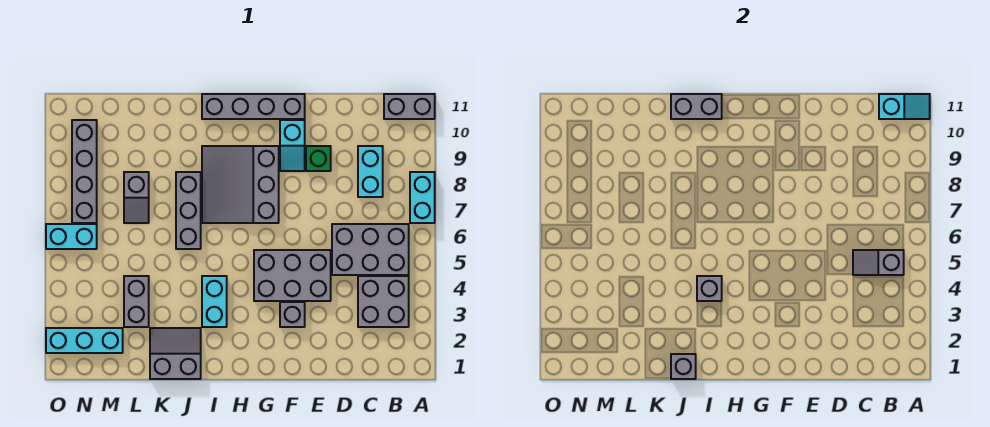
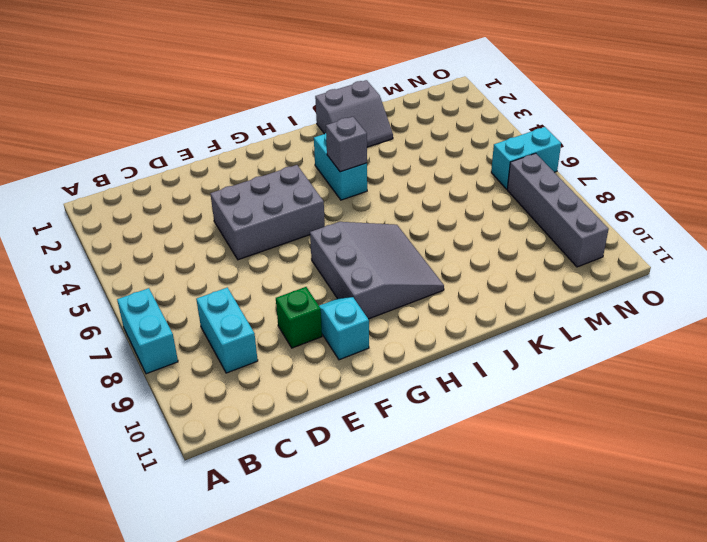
none -> grey brick A11:B11 level 1
none -> grey brick B3:C4 level 1
none -> grey brick B5:D6 level 1

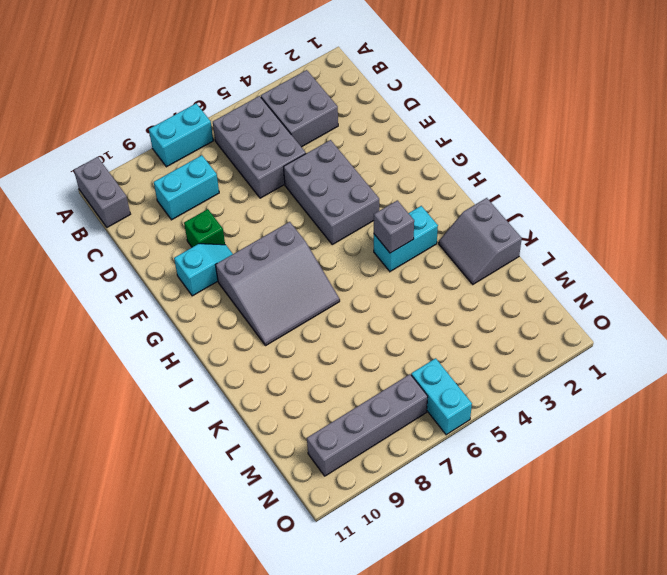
none -> grey brick F3 level 1
none -> grey brick F11:I11 level 1
none -> grey brick J6:J8 level 1

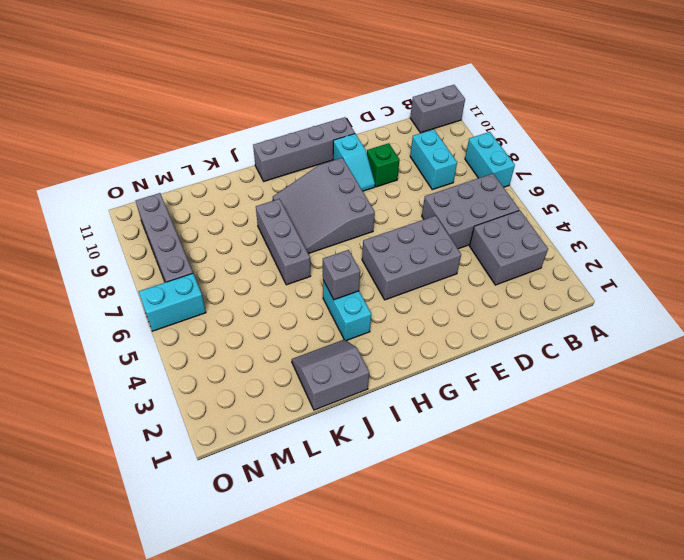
none -> grey brick F3 level 1
none -> grey brick L3:L4 level 1
none -> grey slope L7:L8 level 1 top 8

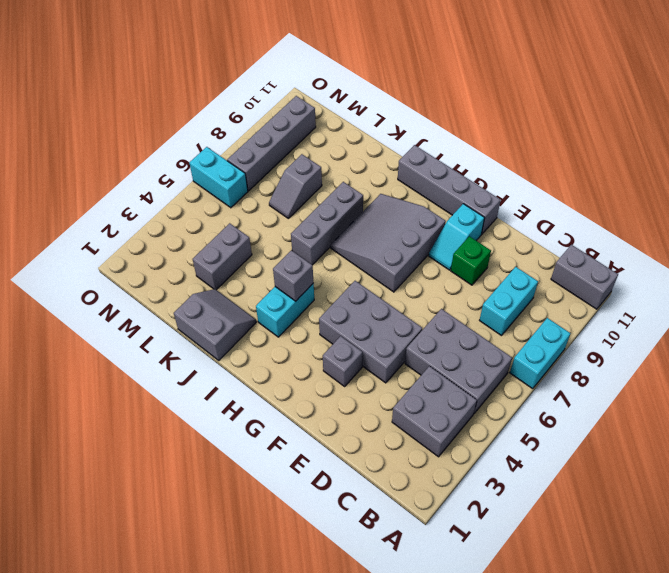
none -> cyan brick M2:O2 level 1
none -> cyan slope A11:B11 level 2 top B
none -> grey slope B5:C5 level 2 top B

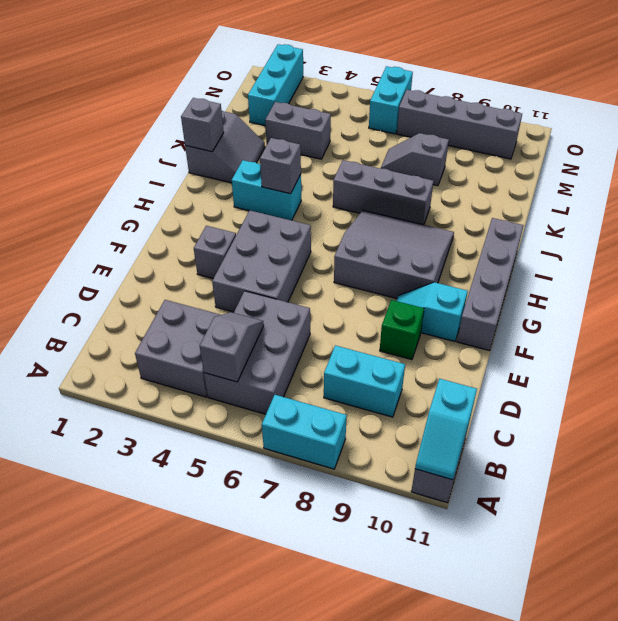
none -> grey brick I11:J11 level 2

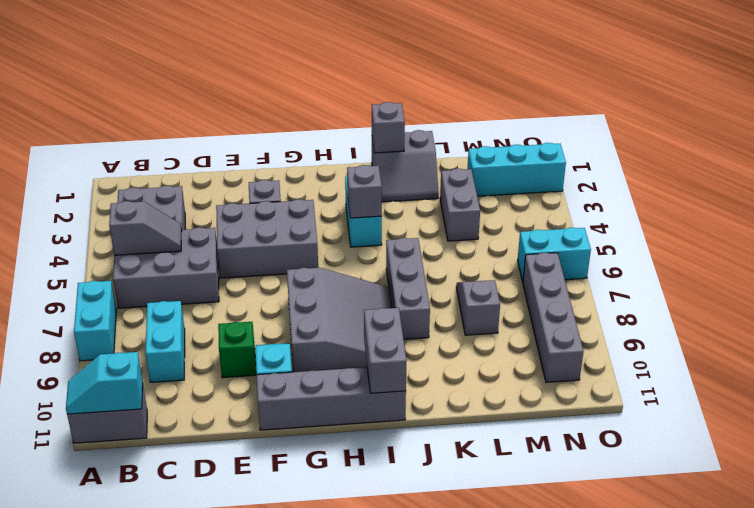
grey brick I10:I11 level 2 -> grey brick I11:J11 level 2

